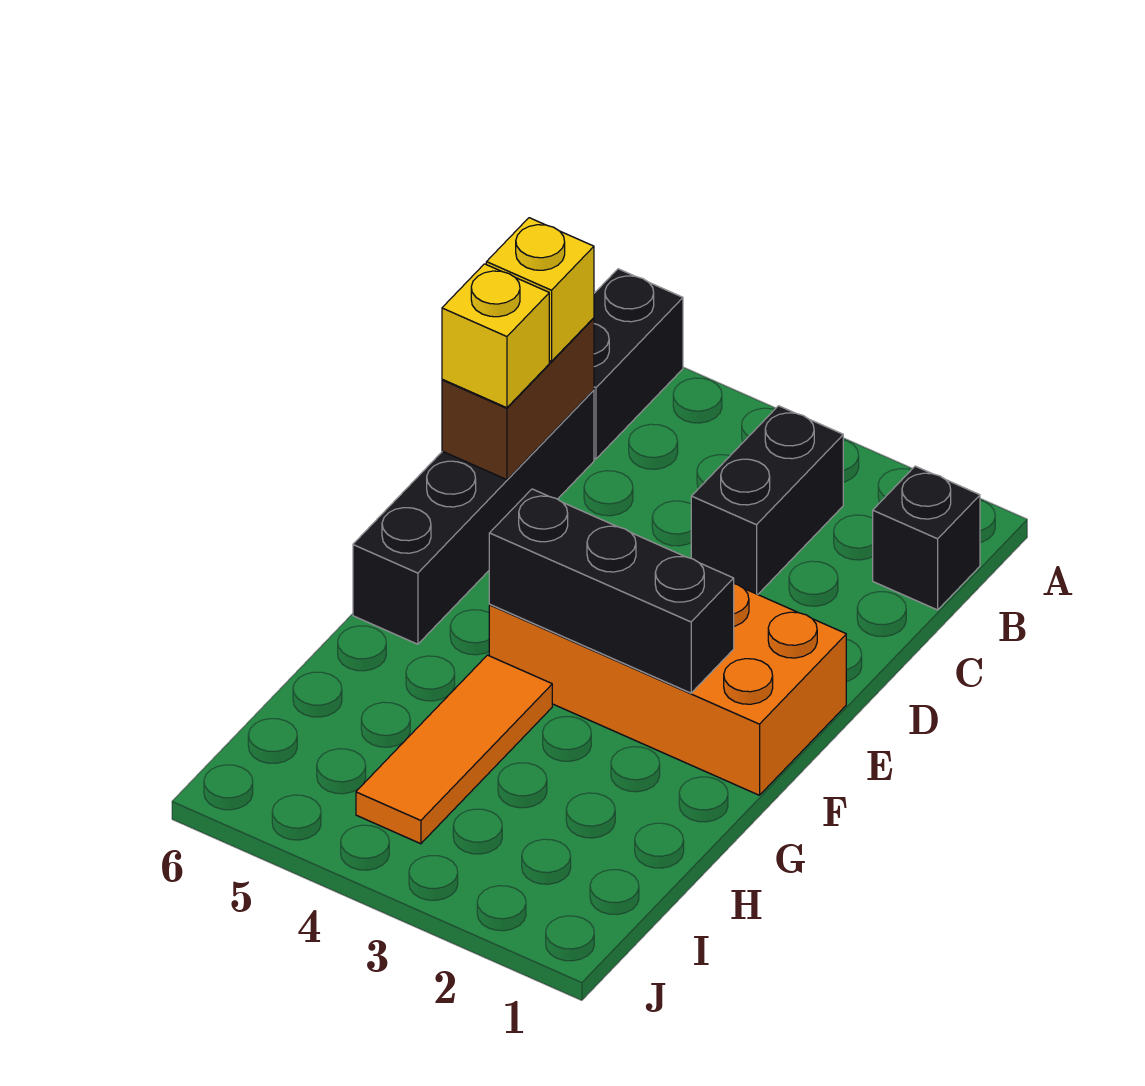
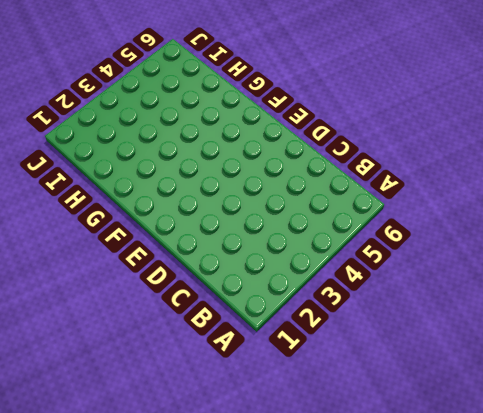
none -> black brick A6:B6 level 1
none -> black brick B1 level 1

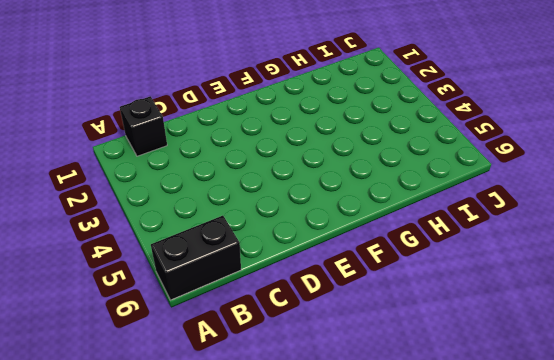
none -> black brick B3:C3 level 1
none -> black brick C6:F6 level 1

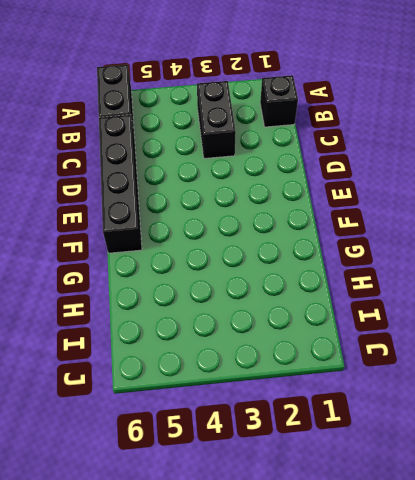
none -> orange brick E1:F4 level 1
none -> orange tile G4:I4 level 1

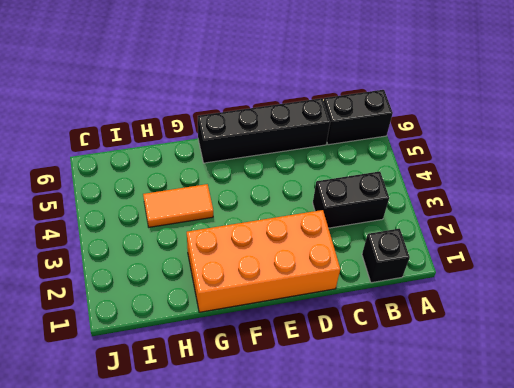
orange brick D1:G2 level 1 -> orange brick E1:F4 level 1
orange tile G4:H4 level 1 -> orange tile G4:I4 level 1
none -> brown brick C6:D6 level 2
none -> black brick F2:F4 level 2

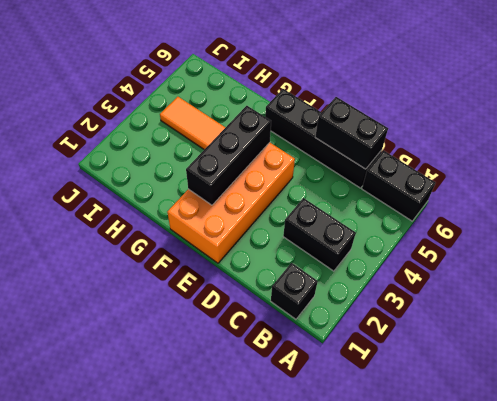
black brick C6:D6 level 2 -> brown brick C6:D6 level 2
none -> yellow brick C6 level 3
none -> yellow brick D6 level 3

